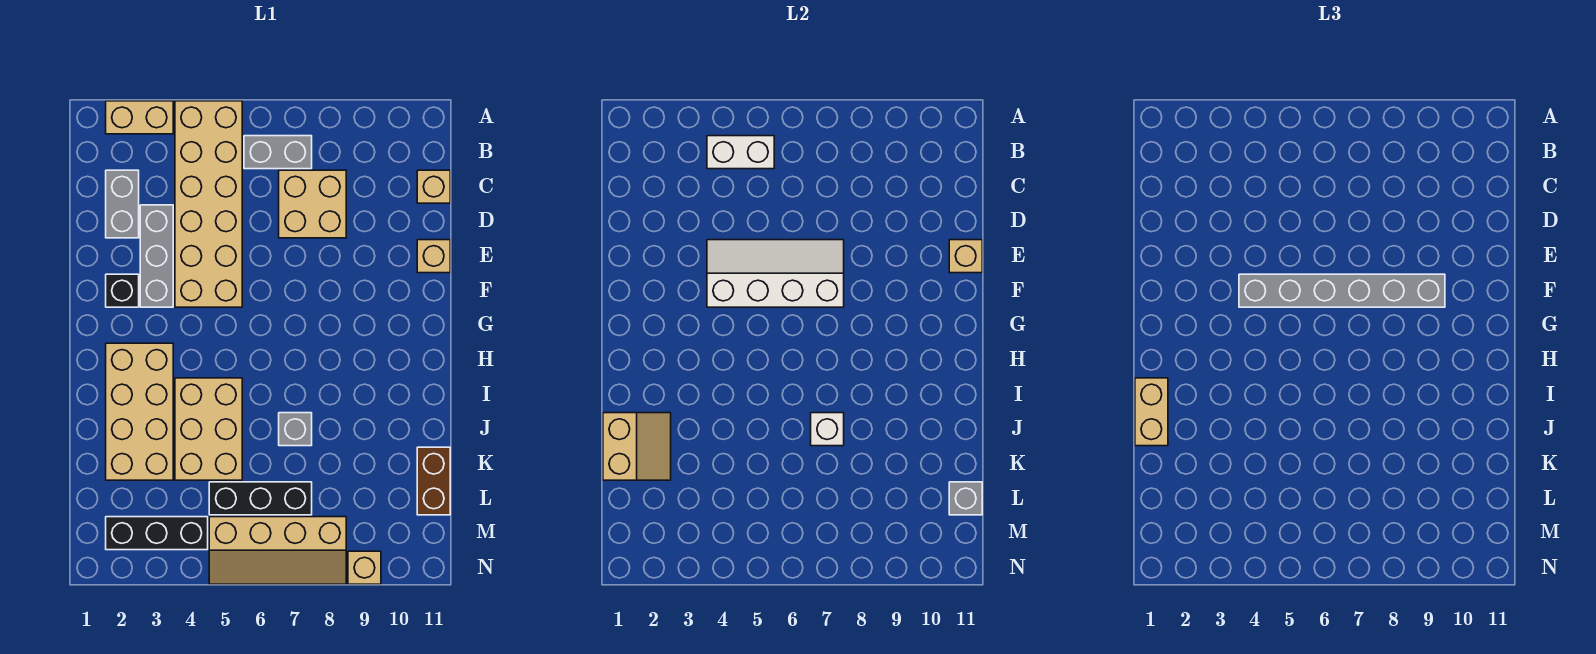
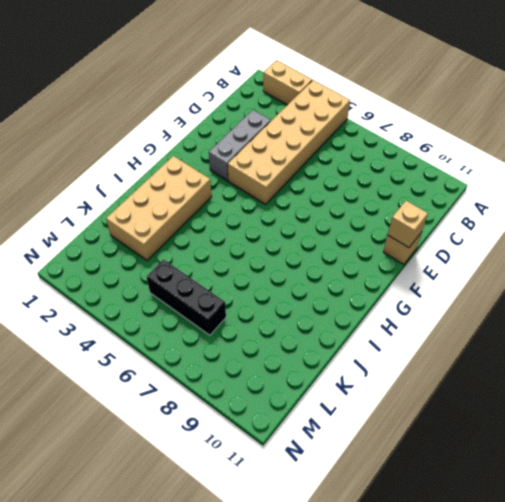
none -> grey brick B6:B7 level 1
none -> grey brick C2:D2 level 1
none -> tan brick C7:D8 level 1

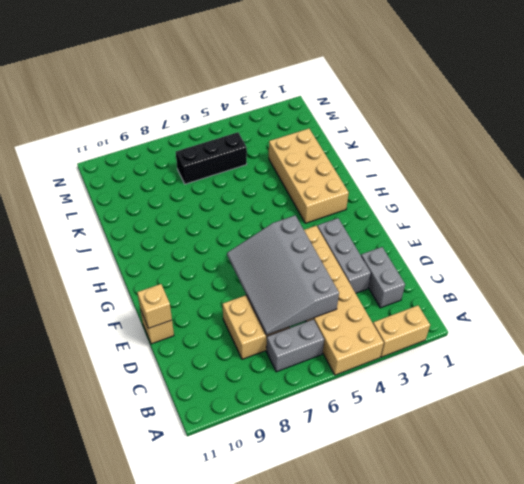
grey slope C5:F7 level 2 top 5 -> white slope E4:F7 level 2 top F
none -> tan brick C11 level 1
none -> black brick F2 level 1
none -> tan brick I4:K5 level 1

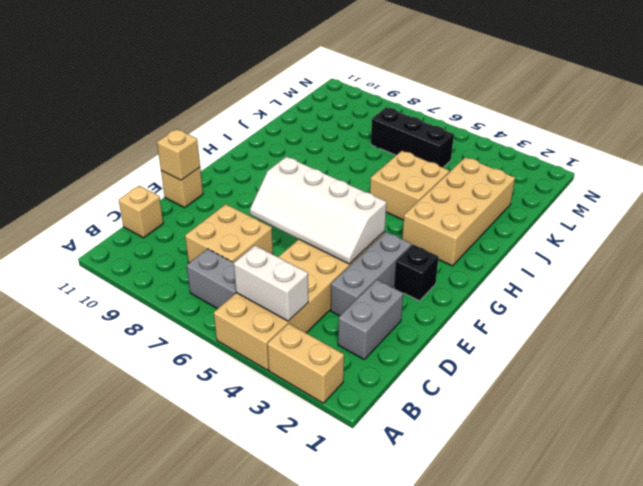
tan brick I4:J5 level 1 -> tan brick I4:K5 level 1
none -> grey brick J7 level 1
none -> brown brick K11:L11 level 1
none -> black brick M2:M4 level 1

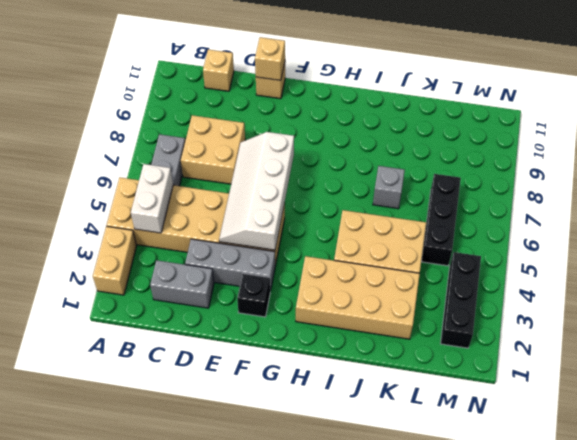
none -> brown brick K11:L11 level 1
none -> tan slope M5:N8 level 1 top M
none -> tan brick N9 level 1

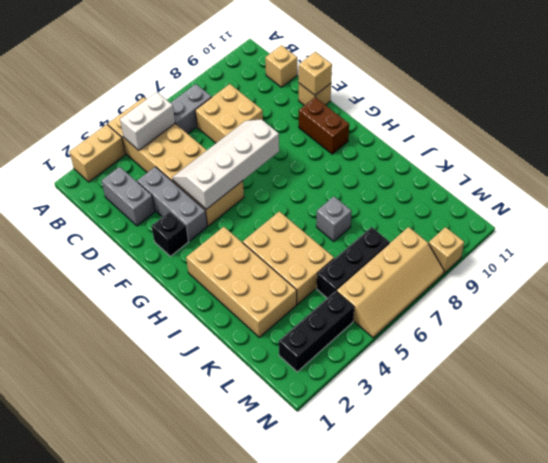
brown brick F10:G10 level 1 -> brown brick K11:L11 level 1
none -> tan slope J1:K2 level 2 top 1
none -> white brick J7 level 2
none -> grey brick L11 level 2

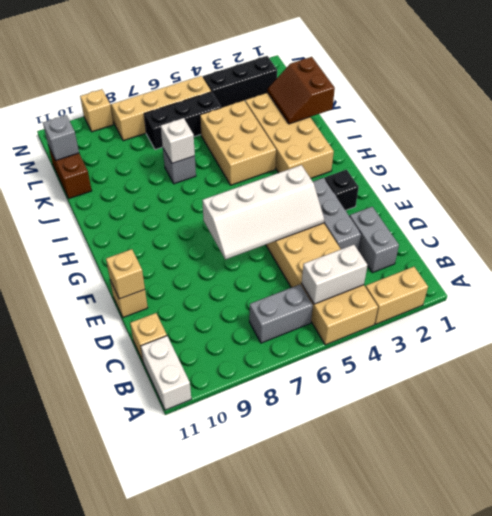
white brick A11:B11 level 1 -> none
brown slope J1:K2 level 2 top 1 -> tan slope J1:K2 level 2 top 1
none -> tan brick C7:D8 level 1
none -> grey brick F4:F9 level 3
none -> tan brick I1:J1 level 3

